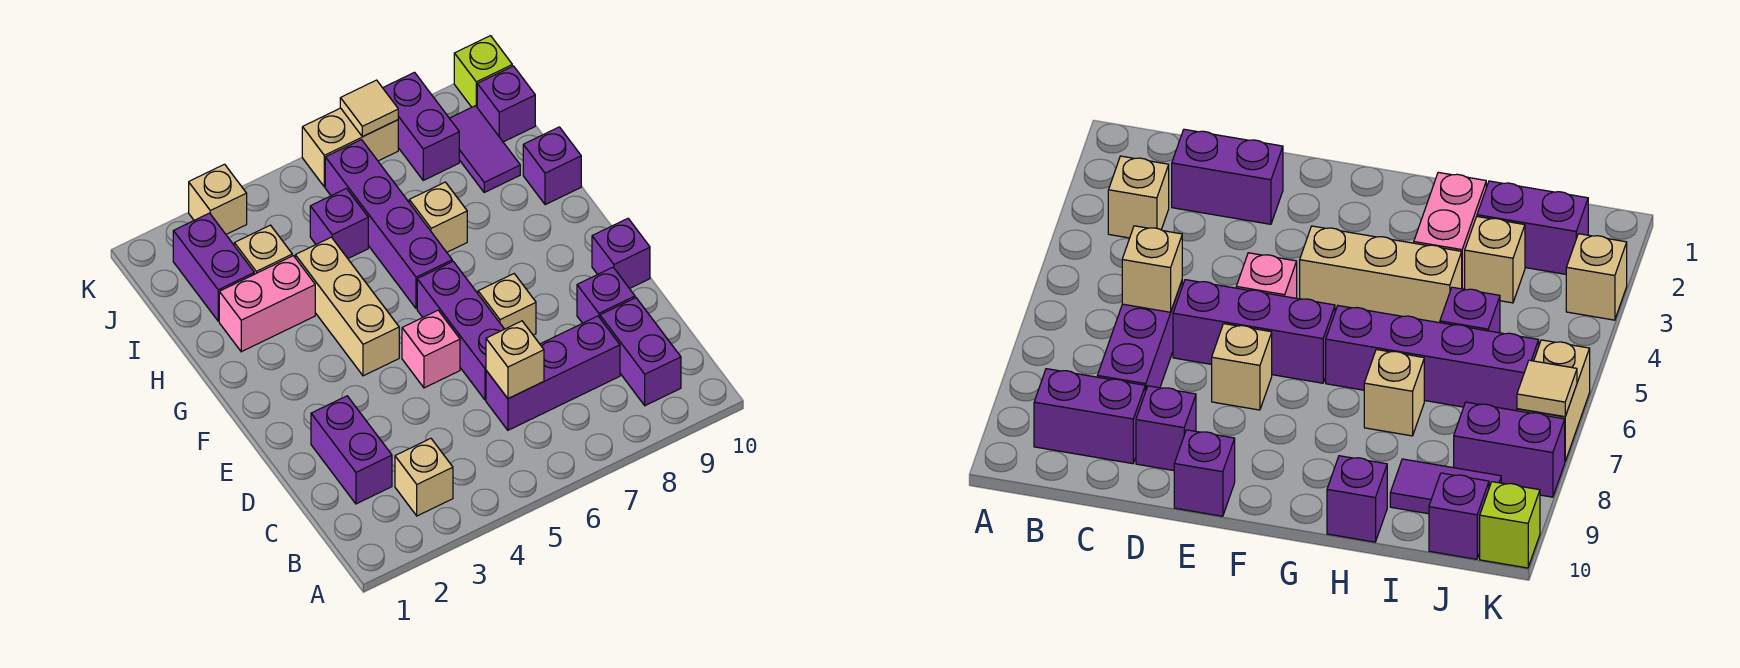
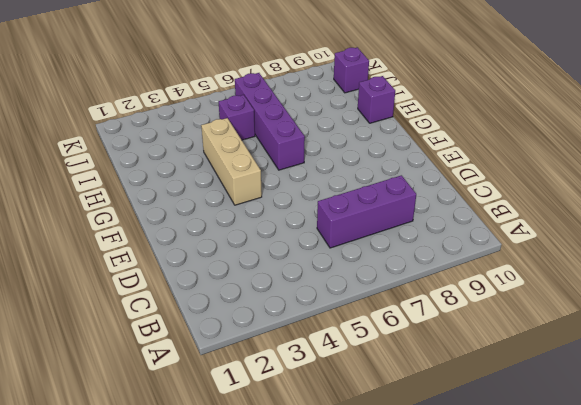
none -> tan brick B3 level 1
none -> purple brick B9:C9 level 1
none -> purple brick C2:D2 level 1

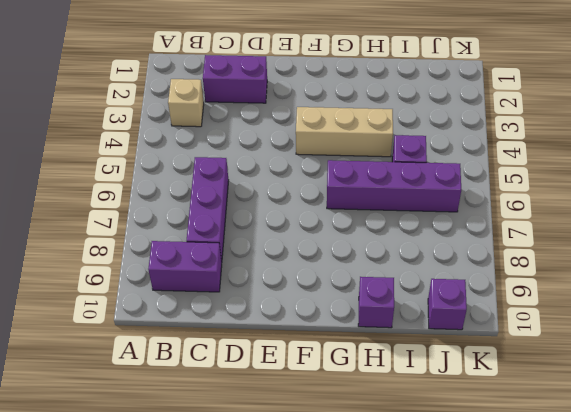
none -> purple brick D6:F6 level 1
none -> purple brick D9 level 1
none -> pink brick E5 level 1

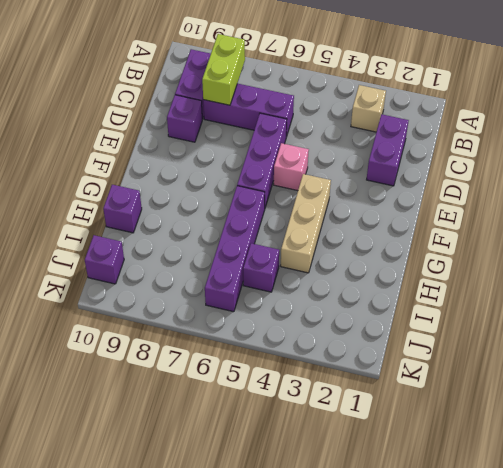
lime brick B8:C8 level 2 -> none
none -> tan brick E7 level 1
none -> purple brick E10 level 1
none -> pink brick H2:H3 level 1

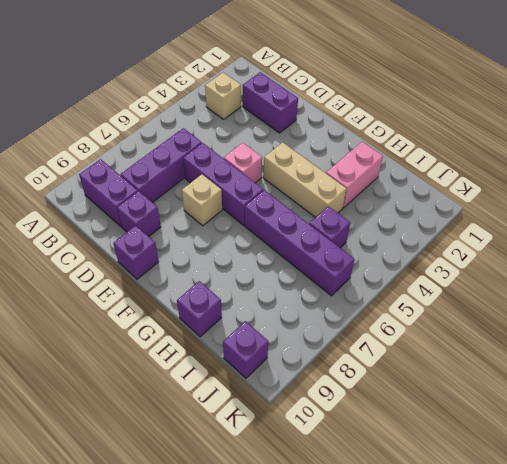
none -> tan brick H7 level 1
none -> purple brick I2:J2 level 1
none -> tan brick I3 level 1

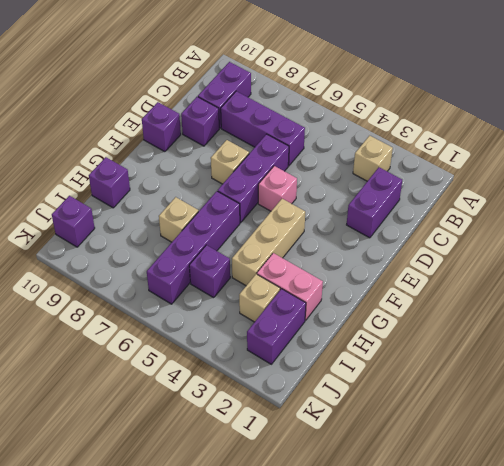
none -> purple tile I9:J9 level 1
none -> purple brick J8:K8 level 1
none -> tan brick K3 level 1

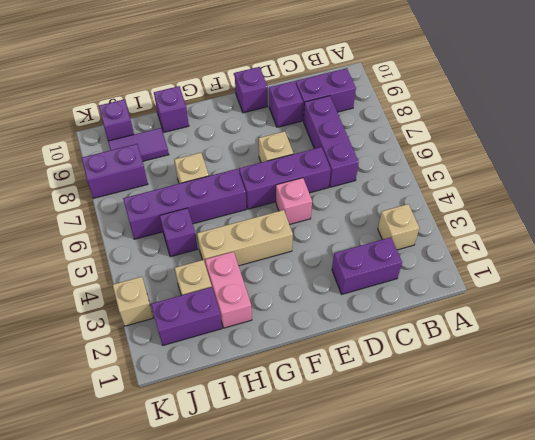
none -> tan brick K6:K7 level 1
none -> lime brick K10 level 1
none -> tan brick C6 level 2

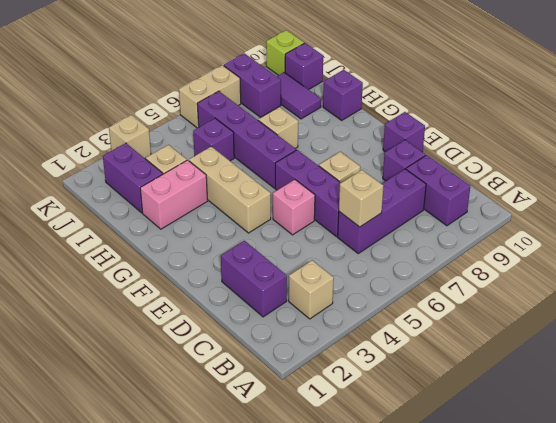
none -> tan tile K7 level 2

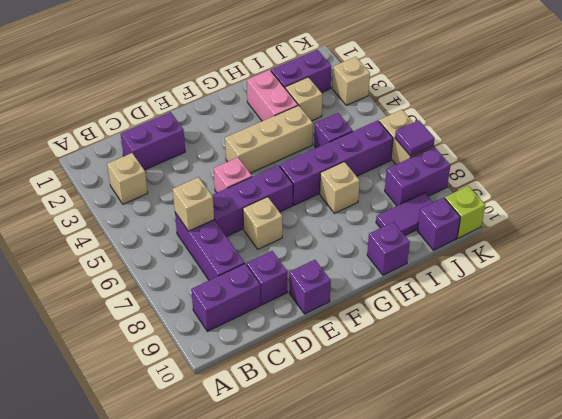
purple tile K7 level 2 -> tan tile K7 level 2

